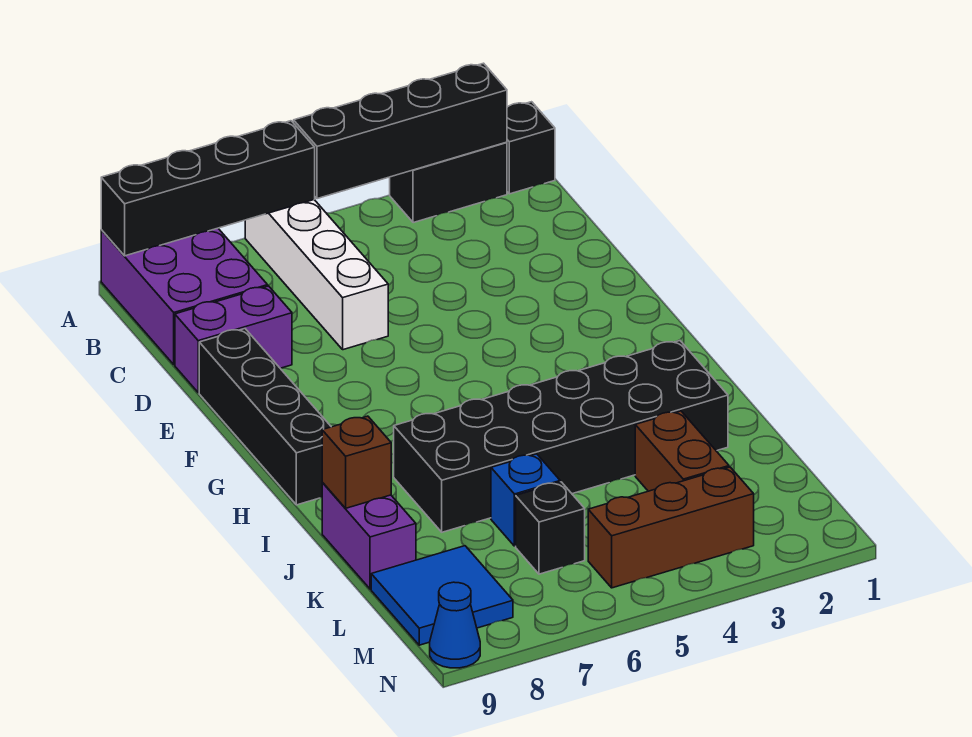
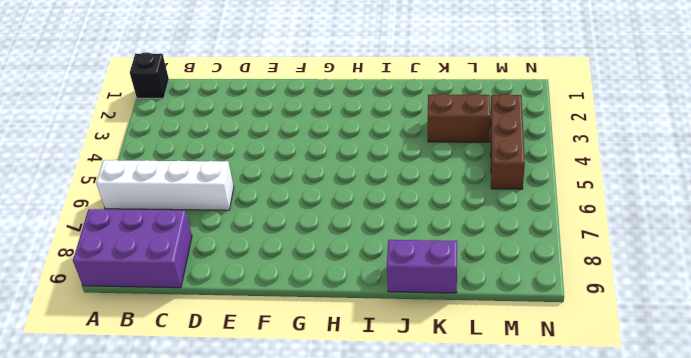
none -> black brick A2:A3 level 1
none -> purple brick D8:D9 level 1
none -> black brick E9:H9 level 1

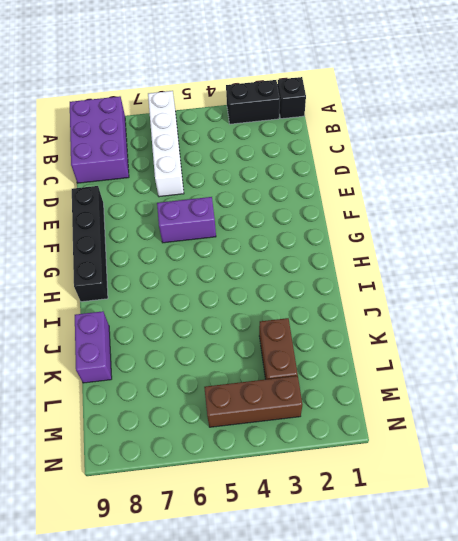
purple brick F5:F6 level 1 -> purple brick D8:D9 level 1
none -> black brick I2:J7 level 1
none -> blue brick K6 level 1
none -> black brick L6 level 1

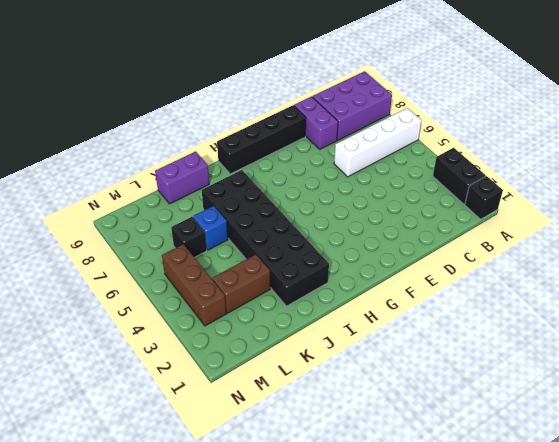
none -> blue tile L8:M9 level 1
none -> blue cone N9 level 1
none -> black brick A2:A5 level 2

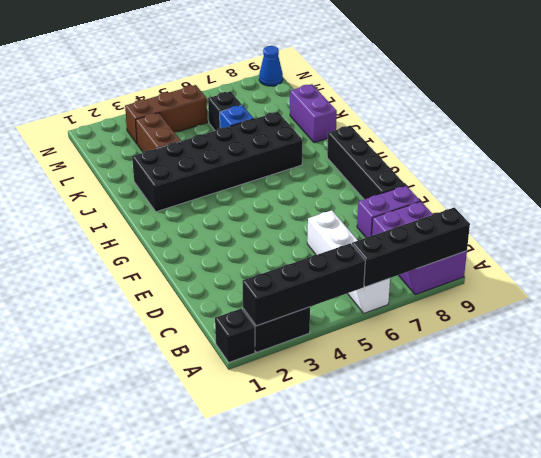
none -> blue tile L8:M9 level 1
none -> brown brick J9 level 2

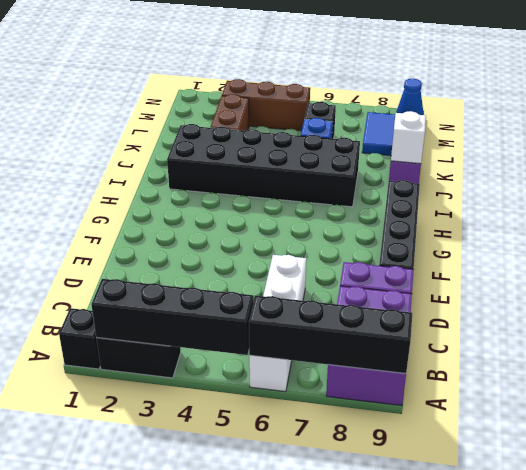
white brick J9 level 2 -> brown brick J9 level 2

